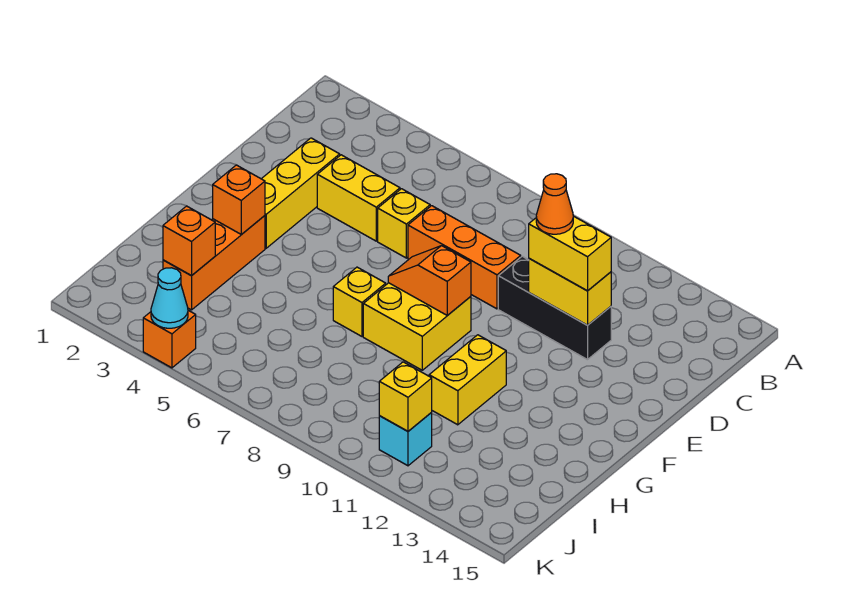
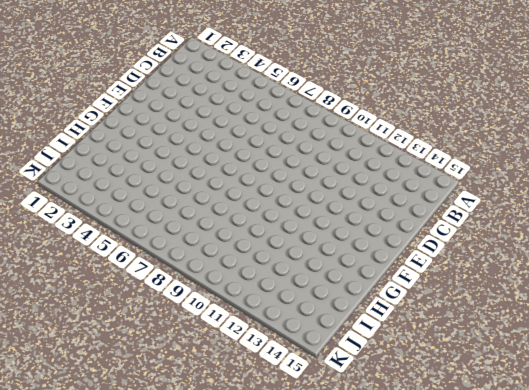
none -> yellow brick D3:F3 level 1
none -> yellow brick D4:D5 level 1
none -> yellow brick D6 level 1

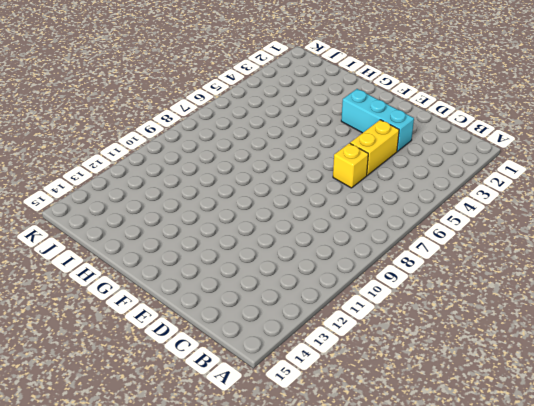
cyan brick D3:F3 level 1 -> yellow brick D3:F3 level 1
none -> orange brick D7:D9 level 1
none -> black brick D10:D12 level 1
none -> yellow brick F8:G9 level 1

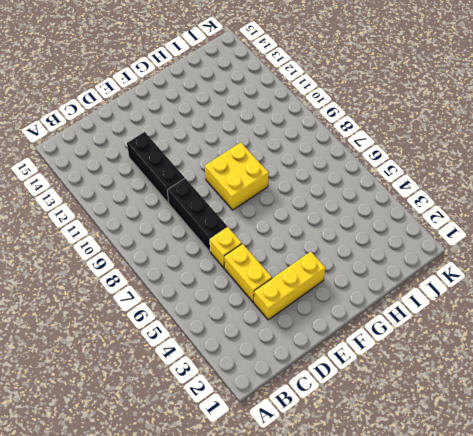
black brick D7:D9 level 1 -> orange brick D7:D9 level 1
none -> orange brick G3:I3 level 1
none -> yellow brick G7 level 1
none -> yellow brick G11:H11 level 1

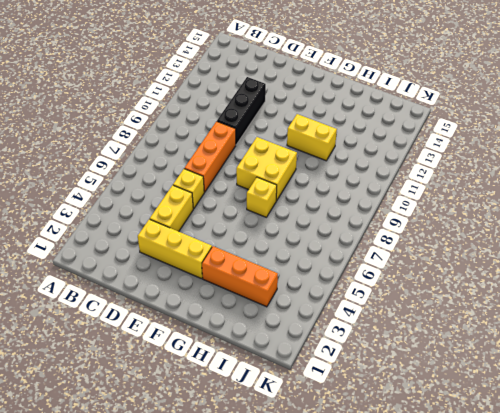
none -> cyan brick J11 level 1
none -> orange brick K4 level 1
none -> yellow brick D11:D12 level 2

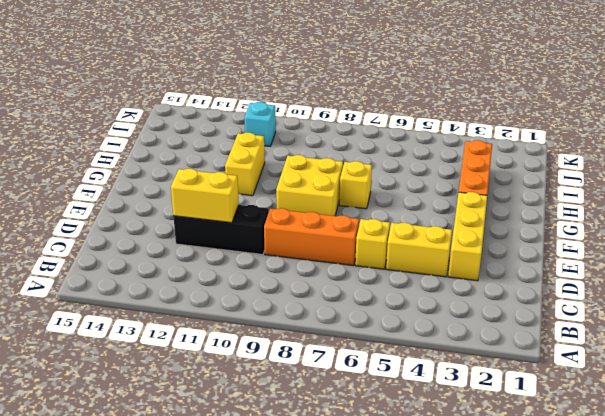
none -> orange brick K4 level 1
none -> orange slope F8:F9 level 2 top 9
none -> orange brick G3 level 2

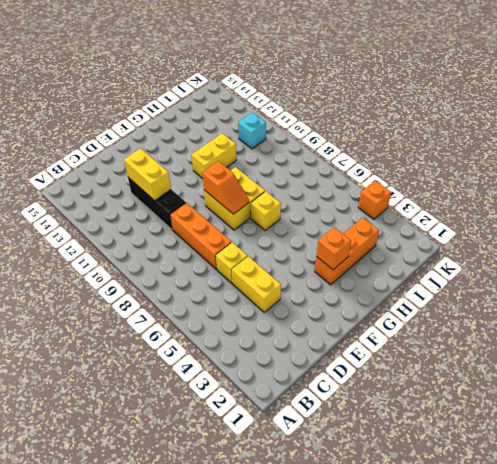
none -> yellow brick D3:F3 level 1
none -> orange brick I3 level 2
none -> yellow brick J11 level 2

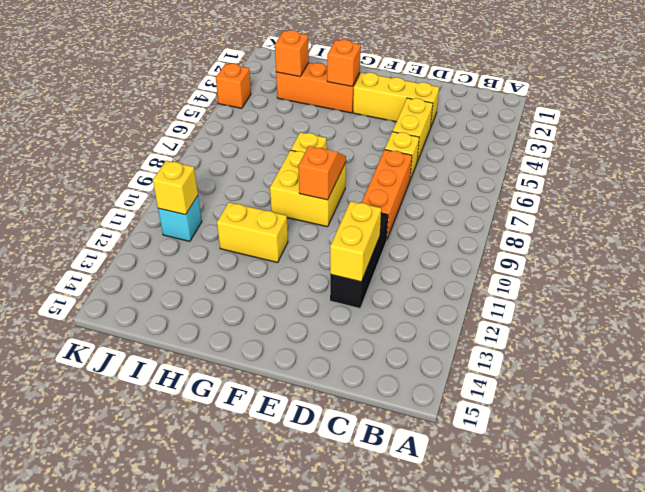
none -> cyan cone K4 level 2
none -> yellow brick D11:D12 level 3
none -> orange cone D11 level 4

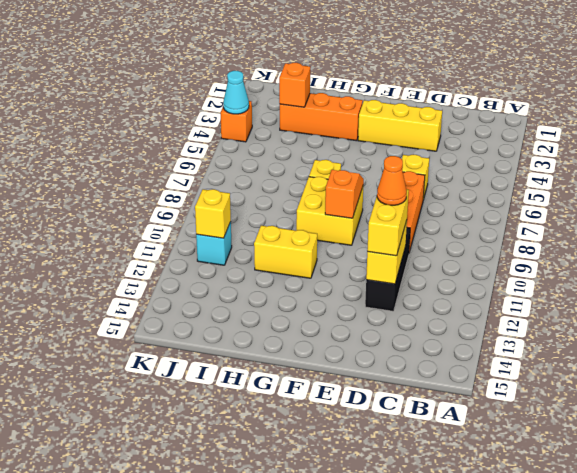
none -> yellow brick D4:D5 level 1
none -> orange brick G3 level 2

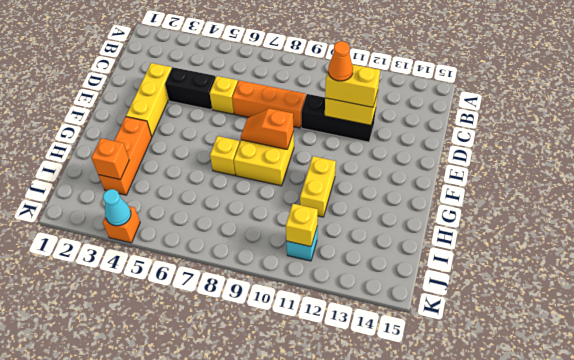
black brick D4:D5 level 1 -> yellow brick D4:D5 level 1
none -> orange brick G3 level 2

